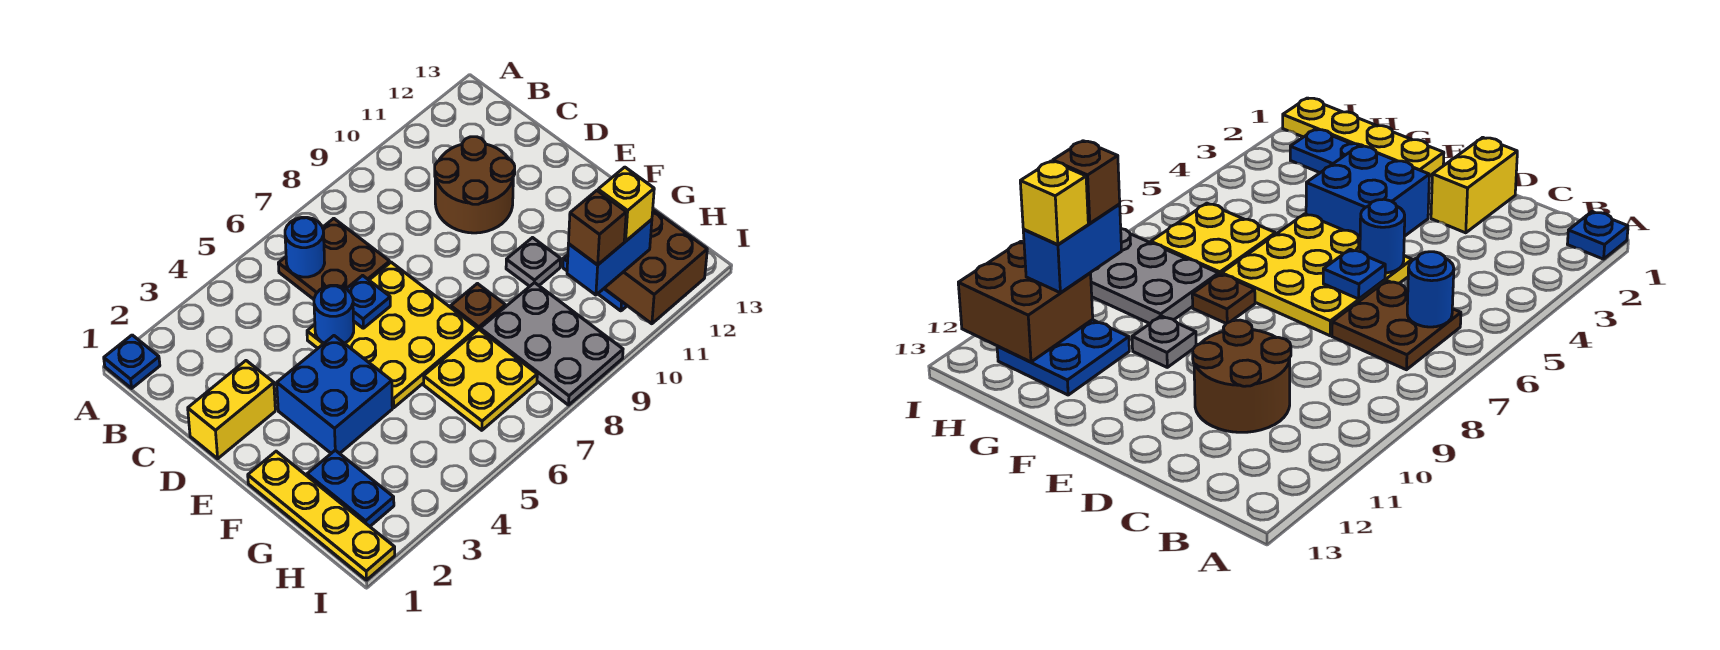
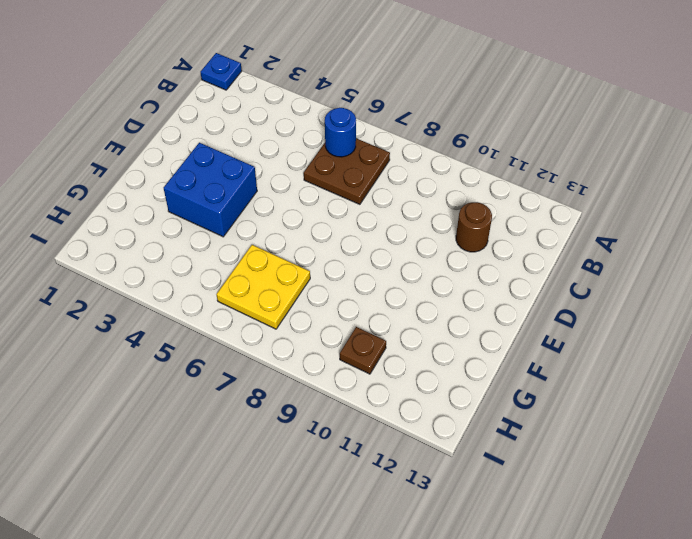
brown round brick C11 level 1 -> brown round brick C10:D11 level 1
brown plate H10 level 1 -> brown plate F8 level 1
none -> yellow brick D1:D2 level 1
none -> yellow plate D5:F7 level 1
none -> yellow plate F1:I1 level 1

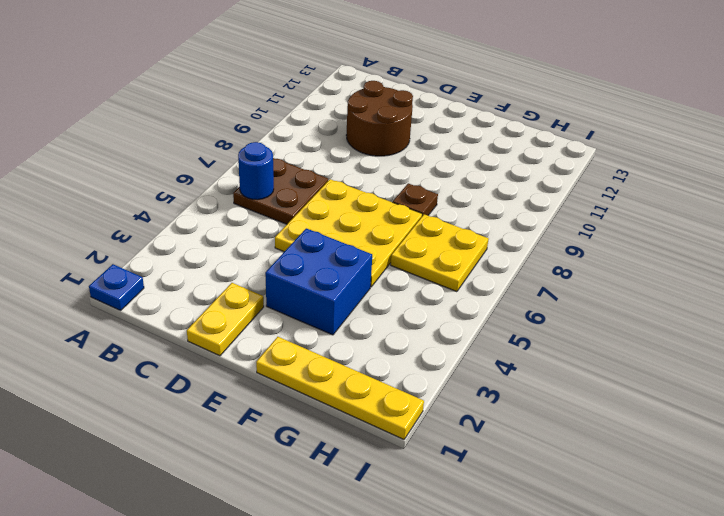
yellow plate D1:D2 level 1 -> yellow brick D1:D2 level 1
none -> grey plate F10 level 1
none -> blue plate G2:H2 level 1
none -> grey plate G8:I9 level 1

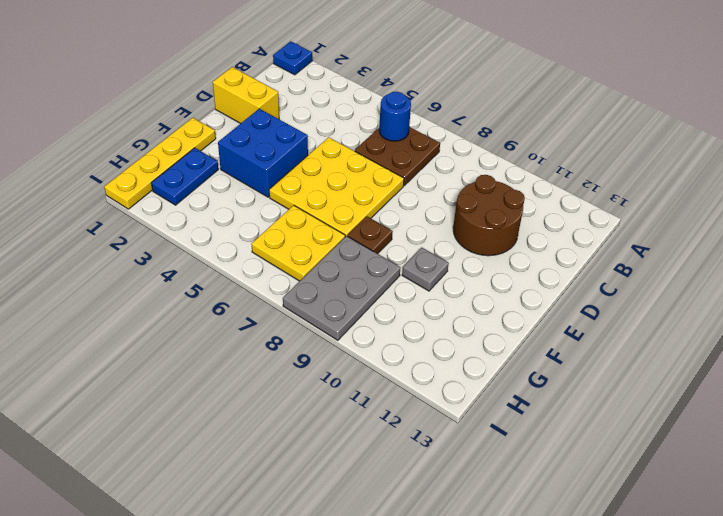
none -> blue plate G11:H12 level 1
none -> blue round brick D5 level 2
none -> blue plate D6 level 2

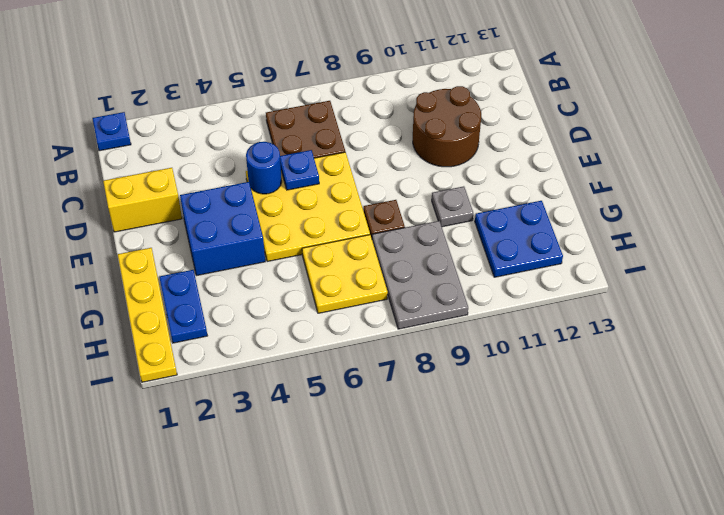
none -> blue round brick B6 level 2
none -> brown brick H11:I12 level 2
none -> blue brick H10:H11 level 3

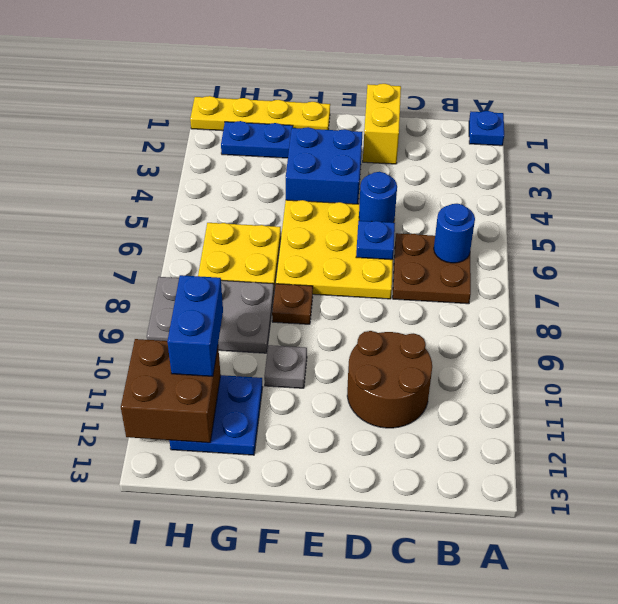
none -> brown brick H10 level 4
none -> yellow brick H11 level 4

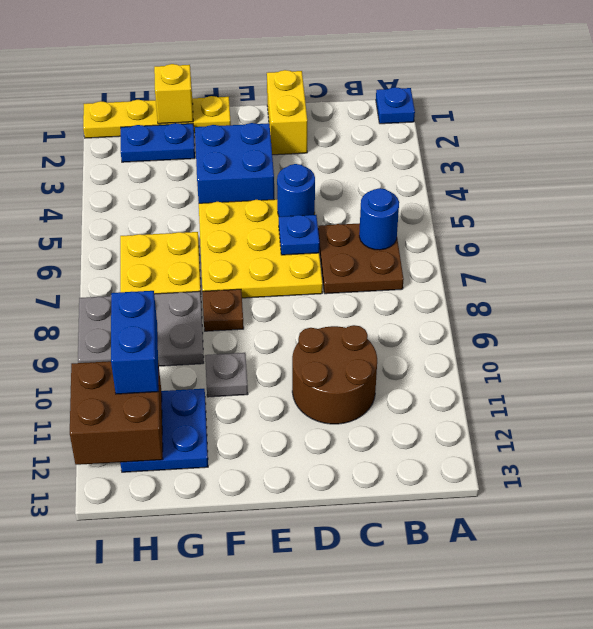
yellow brick G1 level 2 -> yellow brick H11 level 4
none -> brown brick H10 level 4

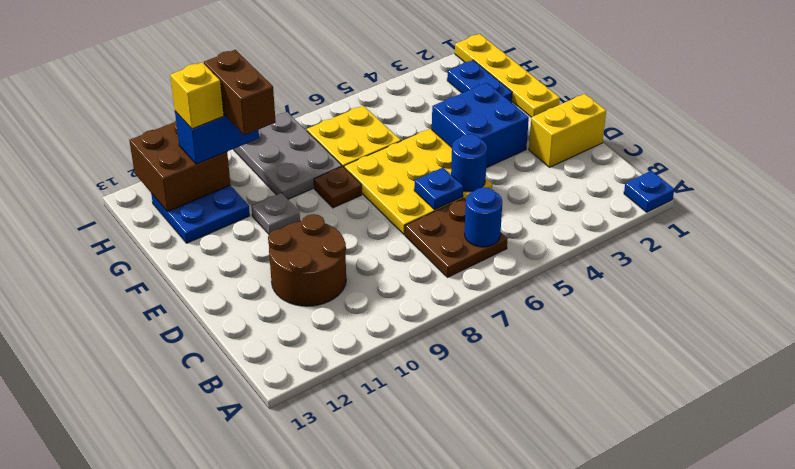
brown brick G10:H10 level 4 -> brown brick H10 level 4

